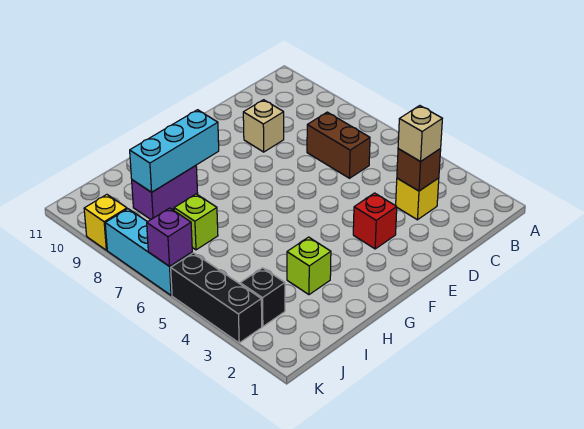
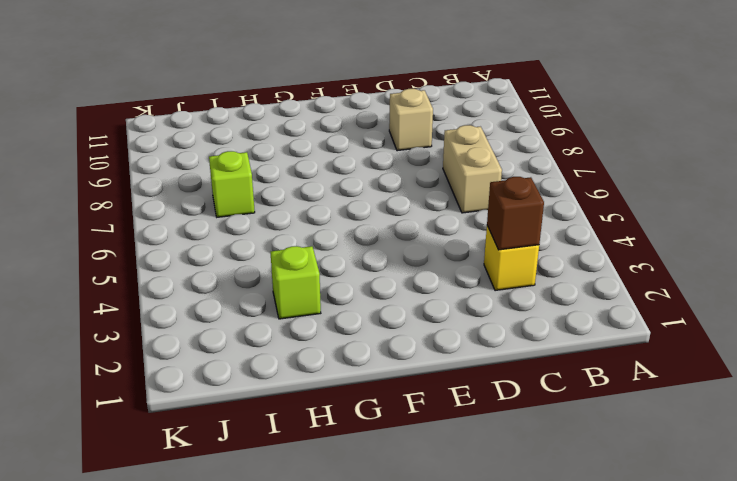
tan brick C6:C7 level 1 -> brown brick C6:C7 level 1
none -> red brick E3 level 1
none -> purple brick H9:I9 level 1
none -> black brick J3 level 1

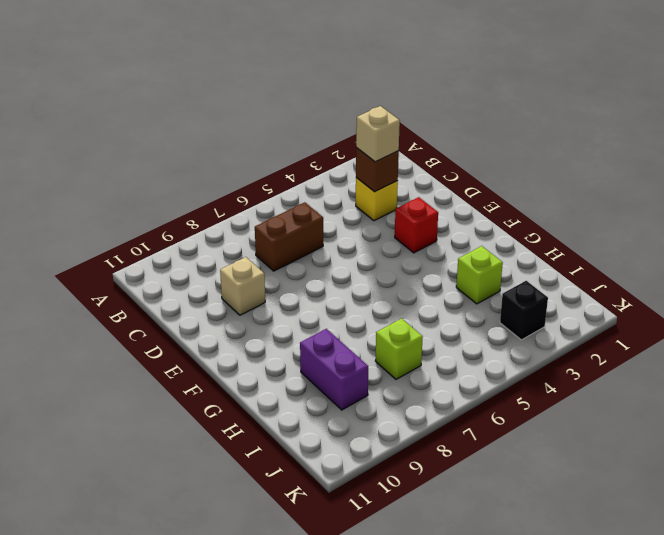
none -> black brick K3:K5 level 1
none -> cyan brick K6:K8 level 1
none -> yellow brick K9 level 1

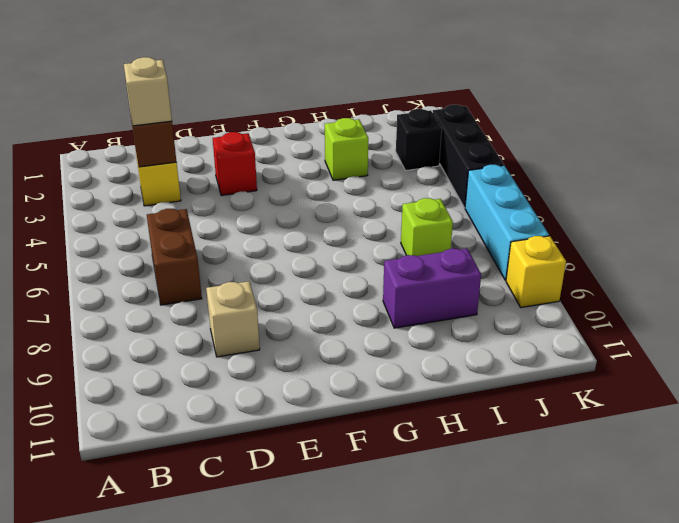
none -> cyan brick G9:I9 level 2
none -> purple brick K6 level 2

